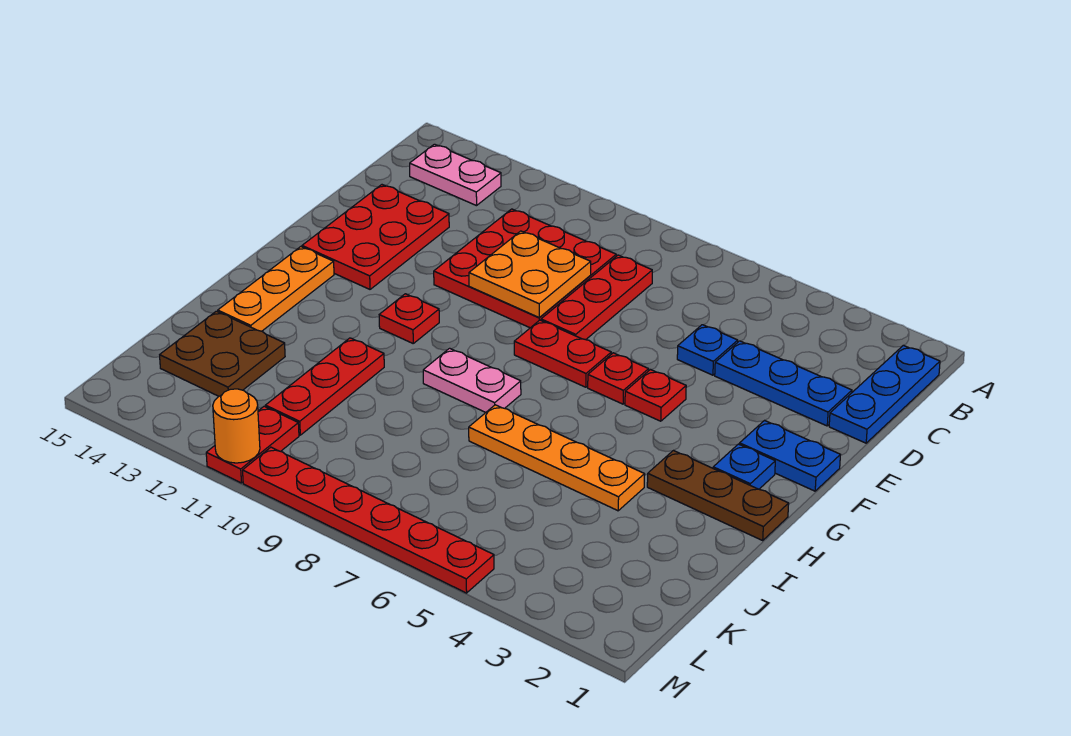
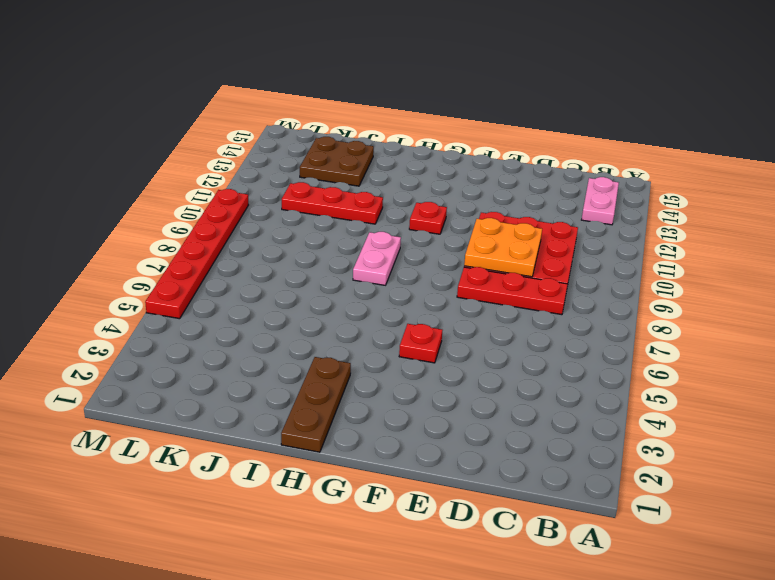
none -> blue plate B1:D1 level 1
none -> blue plate D2:D4 level 1
none -> blue plate D5 level 1

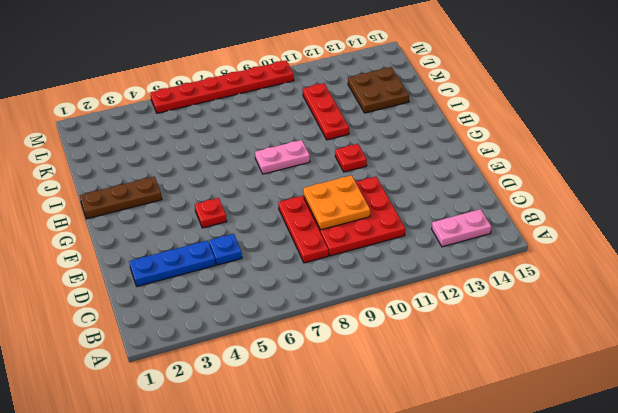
none -> blue plate B1:D1 level 1
none -> red plate D13:F14 level 1
none -> blue plate F1:F2 level 1

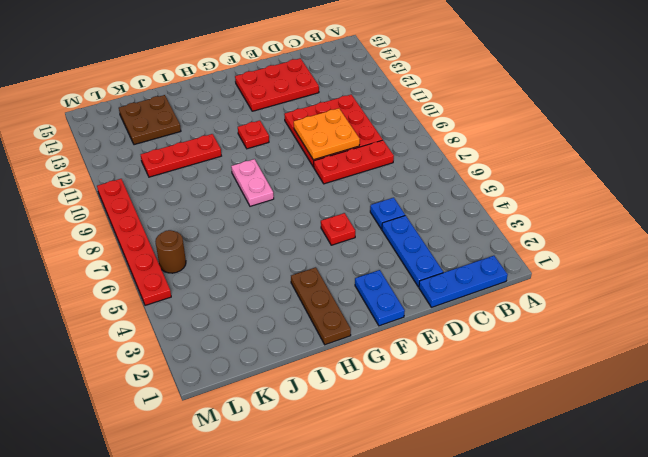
brown round brick L6 level 1 -> none
none -> pink plate B13:B14 level 1
none -> red plate F6 level 1
none -> red plate F7:F8 level 1

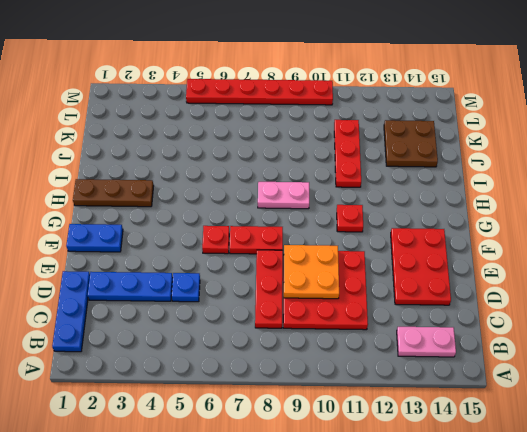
none -> red plate F5 level 1
none -> blue plate G2 level 1
none -> orange plate G14:I14 level 1

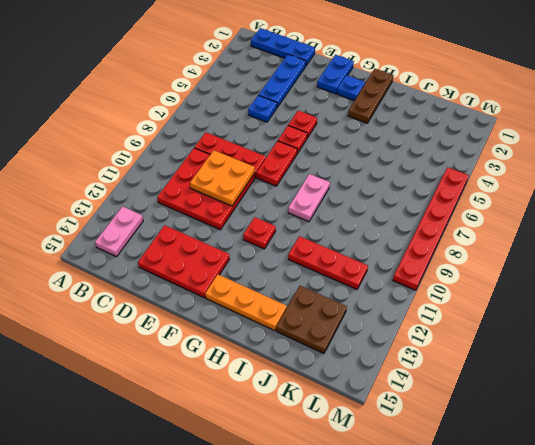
none -> orange plate I4:I7 level 1
none -> red plate L11:M11 level 1
none -> orange round brick M11 level 2

